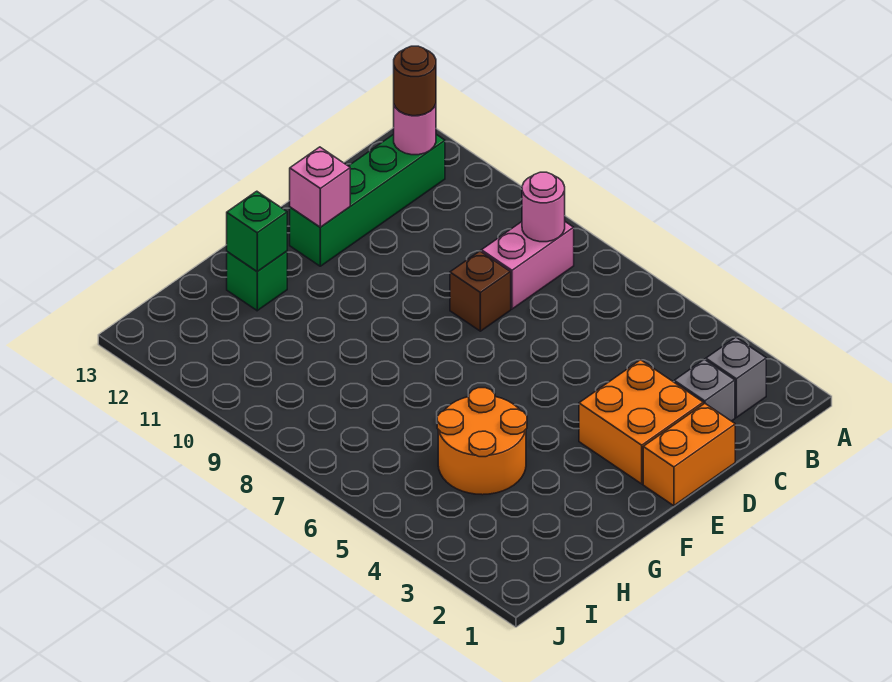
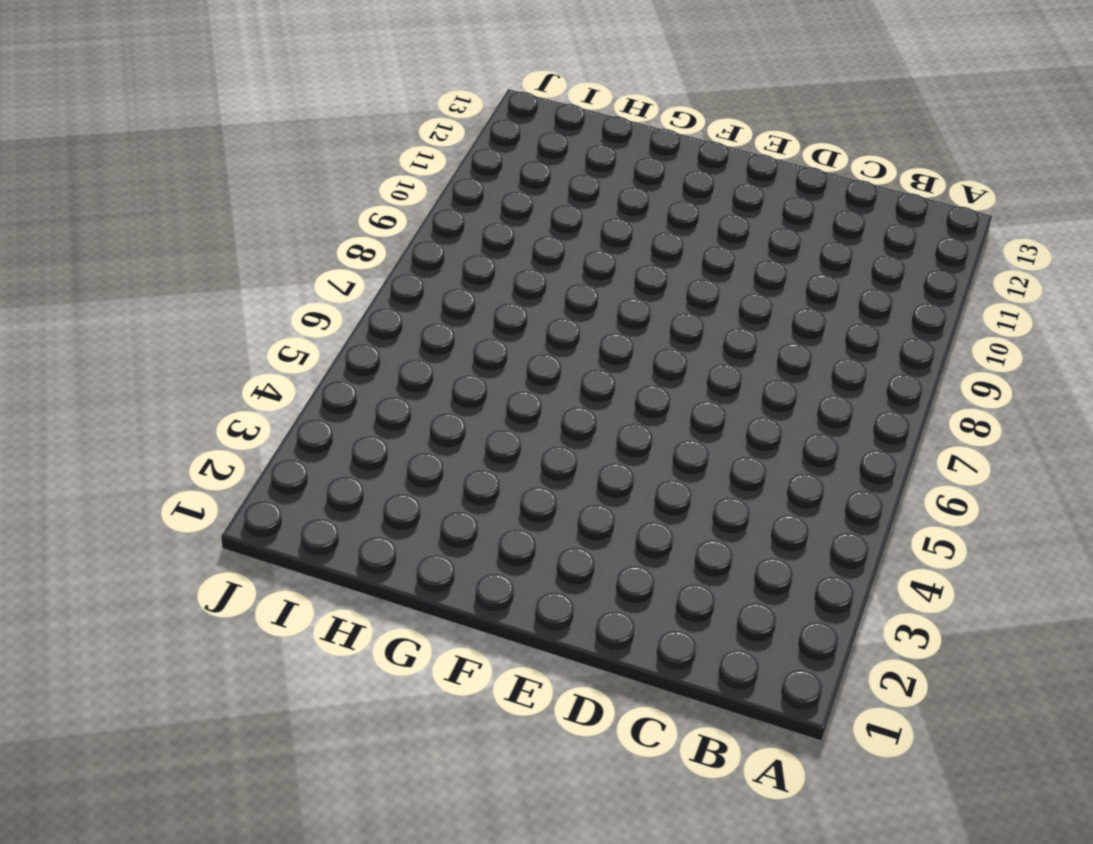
none -> grey brick B2 level 1
none -> pink brick B8:C8 level 1
none -> green brick B12:E12 level 1

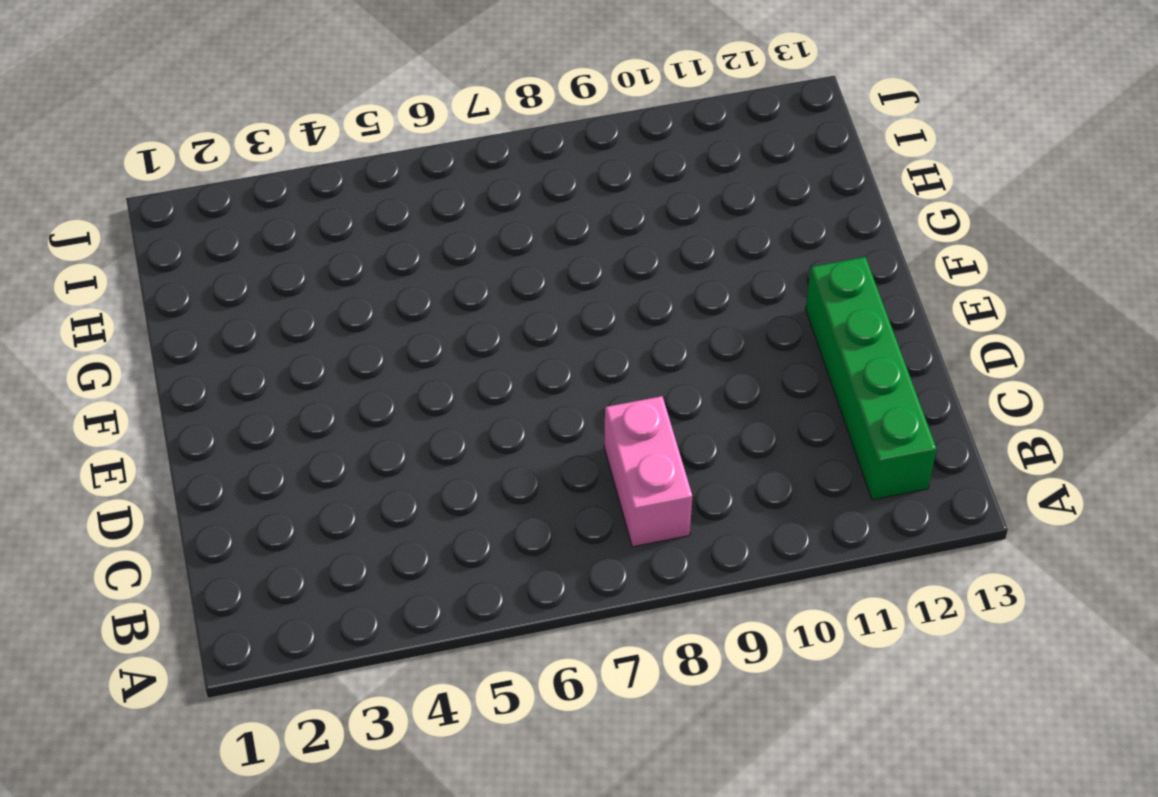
none -> grey brick B2 level 1
none -> grey brick C2 level 1
none -> orange brick D1:E1 level 1

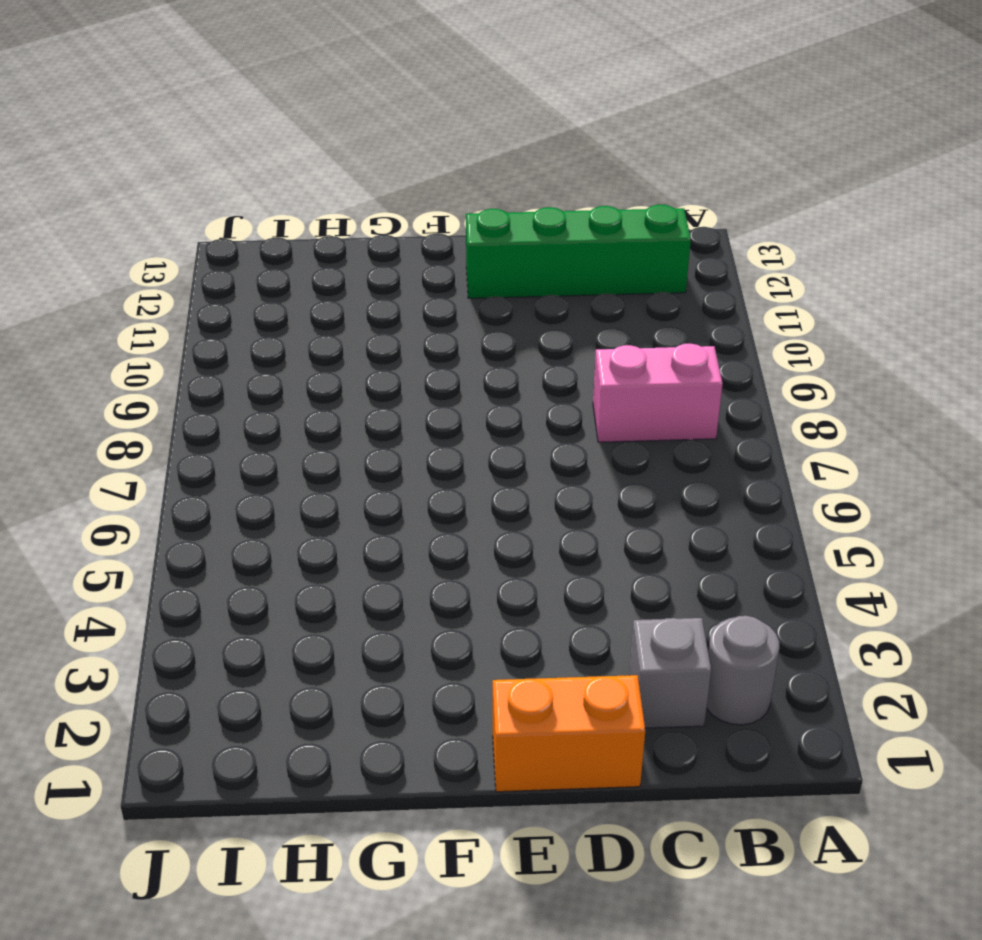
grey round brick B2 level 1 -> grey brick B2 level 1
none -> orange brick D2:E3 level 1
none -> brown brick D8 level 1
none -> orange round brick G4:H5 level 1

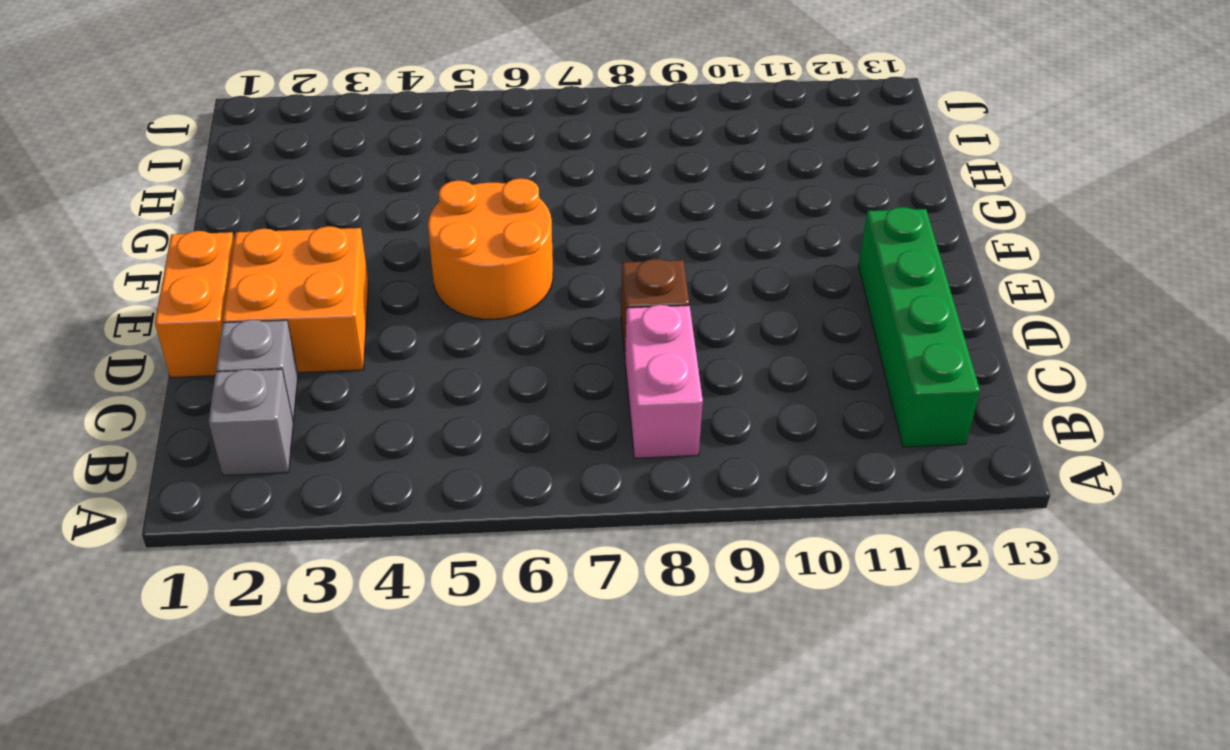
orange round brick E5:F6 level 1 -> orange round brick G4:H5 level 1
none -> green brick G12 level 1
none -> pink round brick B8 level 2
none -> pink round brick B12 level 2

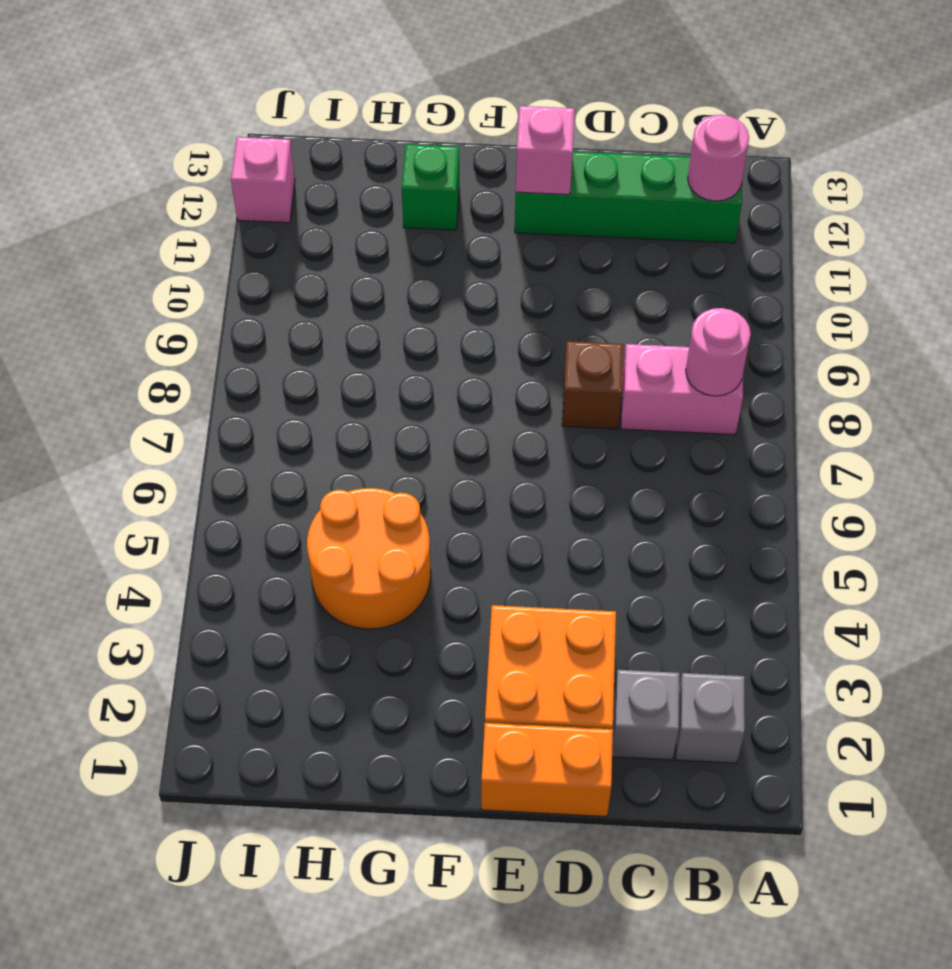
pink brick J12 level 1 -> none
none -> green brick G12 level 2
none -> brown round brick B12 level 3

